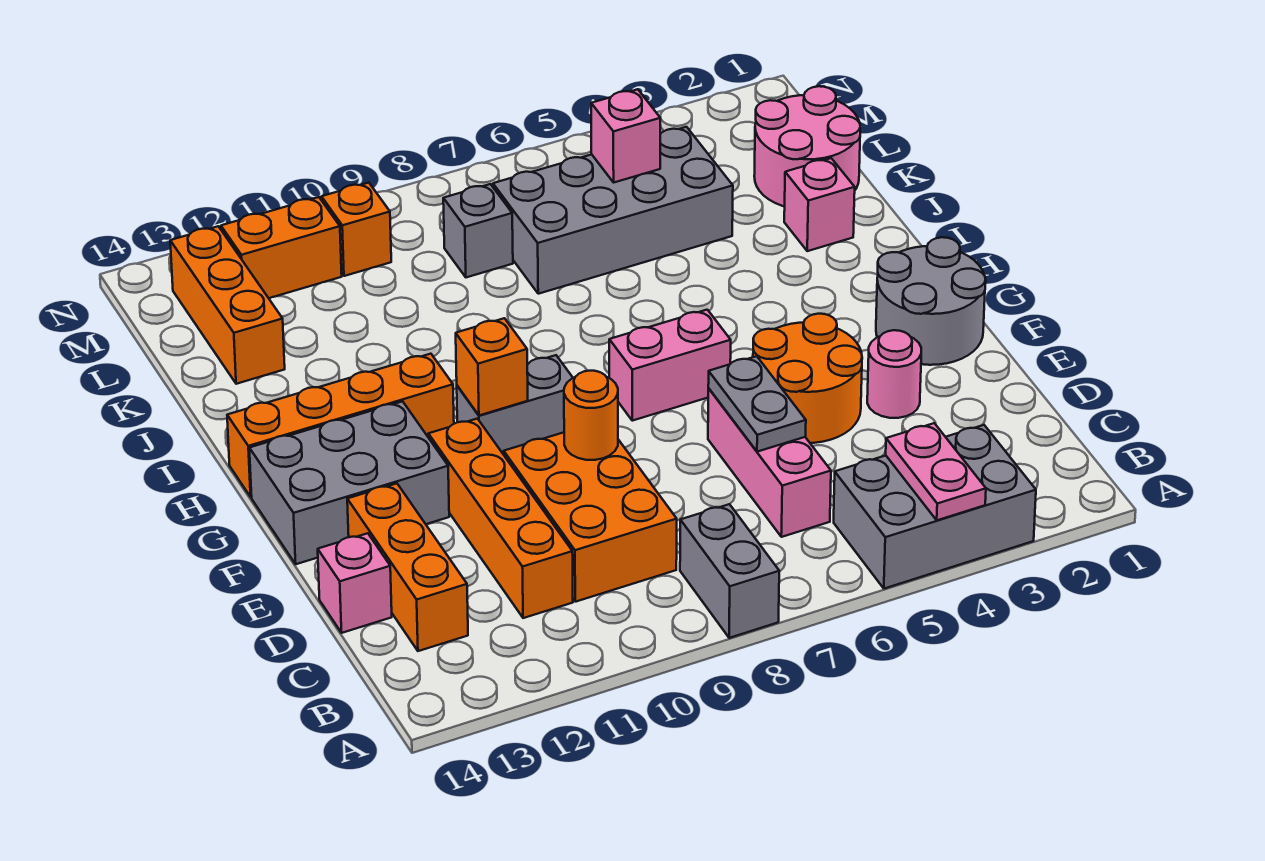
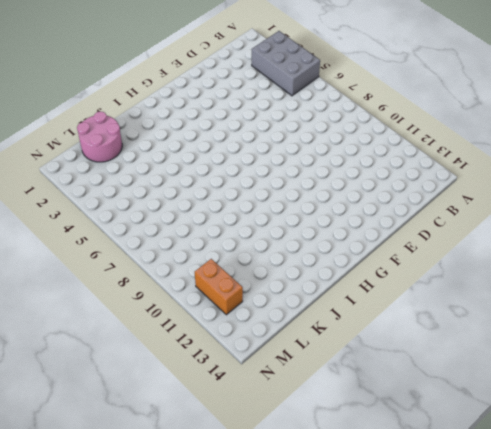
none -> grey brick A8:B8 level 1
none -> pink brick C6:E6 level 1
none -> orange brick C9:E10 level 1

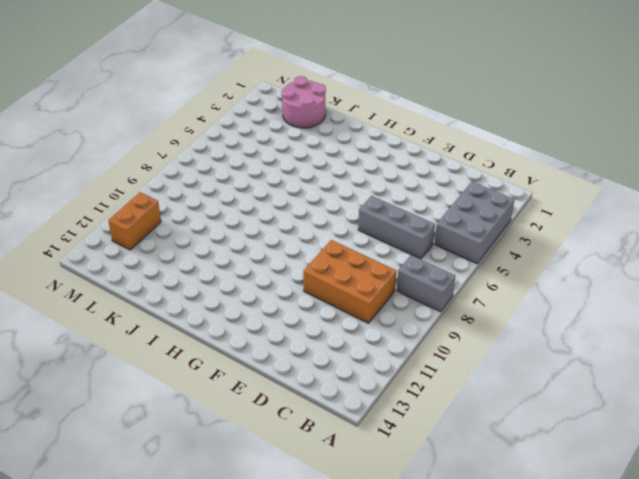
grey brick C6:E6 level 1 -> pink brick C6:E6 level 1
none -> orange brick C11:F11 level 1
none -> orange brick C13:E13 level 1
none -> pink brick D14 level 1

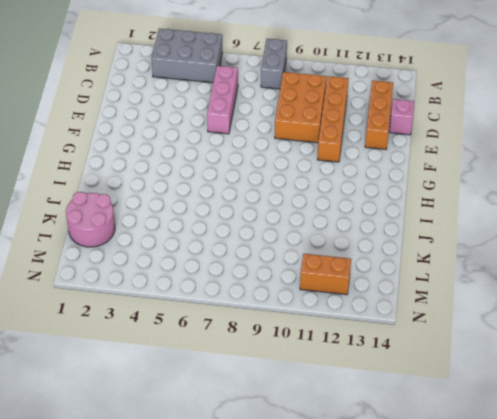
none -> pink round brick E3 level 1
none -> orange round brick E4:F5 level 1
none -> grey round brick F1:G2 level 1

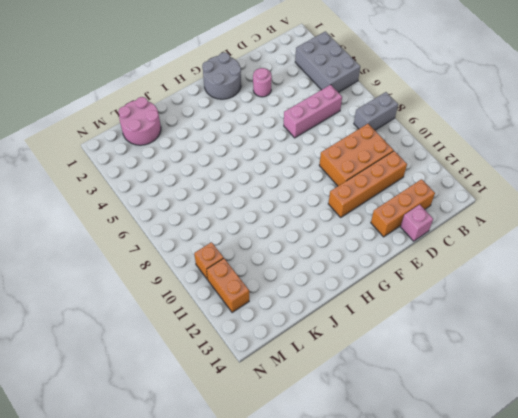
none -> orange round brick E4:F5 level 1
none -> grey brick F12:G14 level 1
none -> pink brick G6:G7 level 1

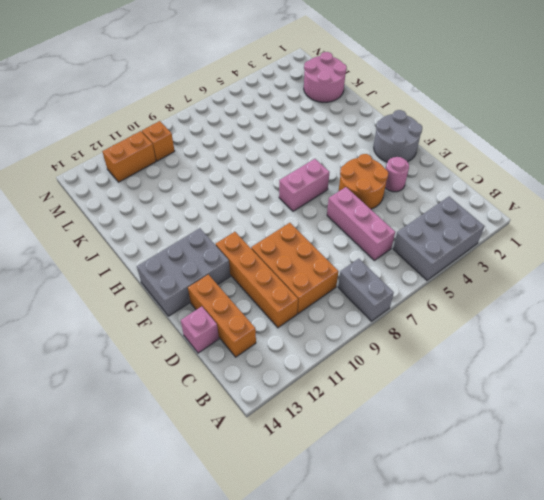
none -> grey brick G9:G10 level 1
none -> orange brick H11:H14 level 1
none -> pink brick J2 level 1

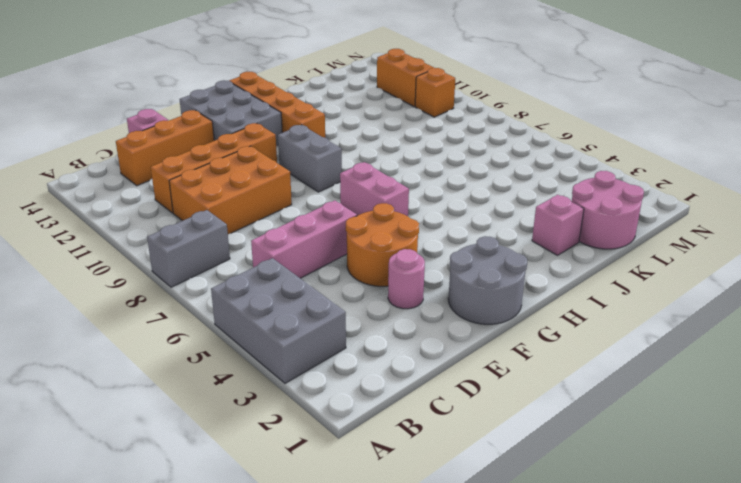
none -> grey brick K4:L7 level 1
none -> orange brick K13:M13 level 1
none -> grey brick L8 level 1

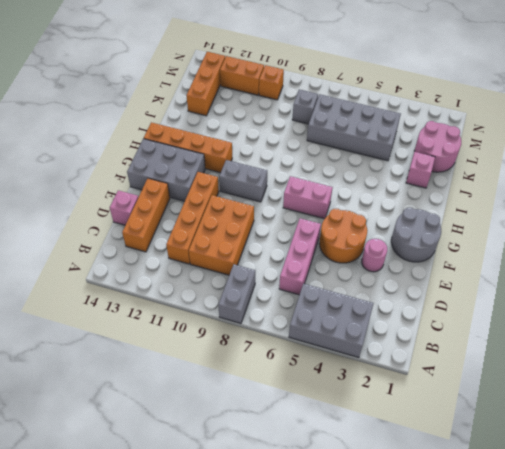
none -> pink plate A4:B4 level 2
none -> grey plate D6:E6 level 2
none -> orange round brick E9 level 2

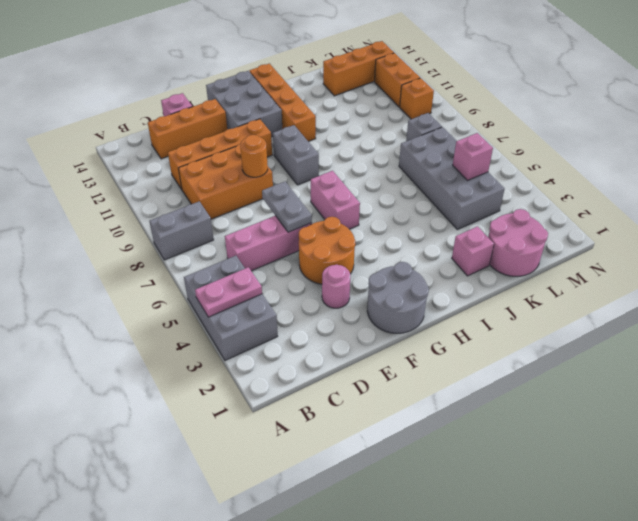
grey plate E6:E7 level 2 -> grey plate D6:E6 level 2
none -> orange brick G10 level 2

